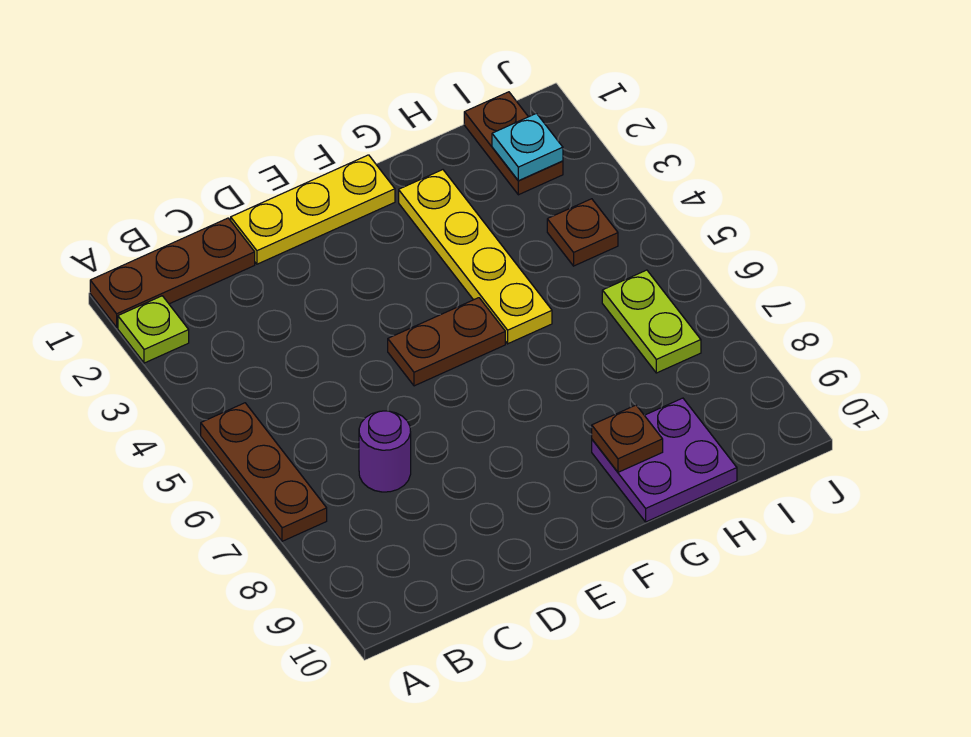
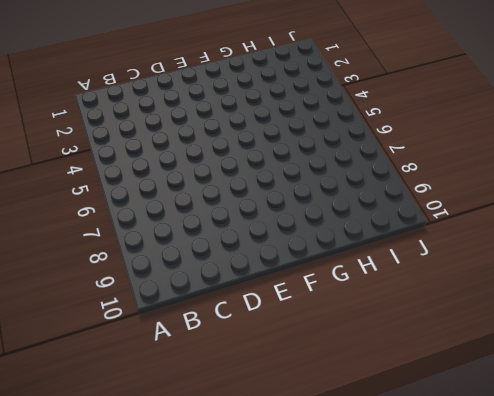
none -> brown plate A1:C1 level 1
none -> lime plate A2 level 1
none -> brown plate A5:A7 level 1

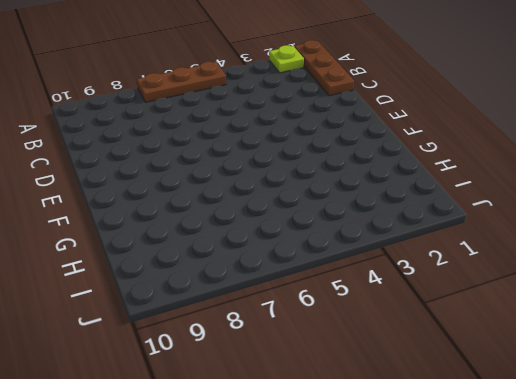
none -> purple round brick C7 level 1
none -> yellow plate D1:F1 level 1
none -> brown plate E5:F5 level 1

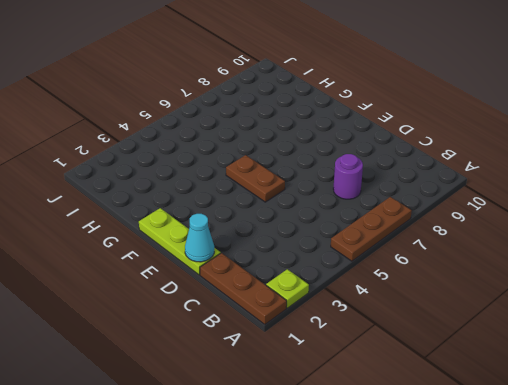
lime plate D1:F1 level 1 -> yellow plate D1:F1 level 1
cyan cone D1 level 2 -> none
none -> yellow plate G2:G5 level 1
none -> purple plate G9:H10 level 1
none -> brown plate I1:I2 level 1

